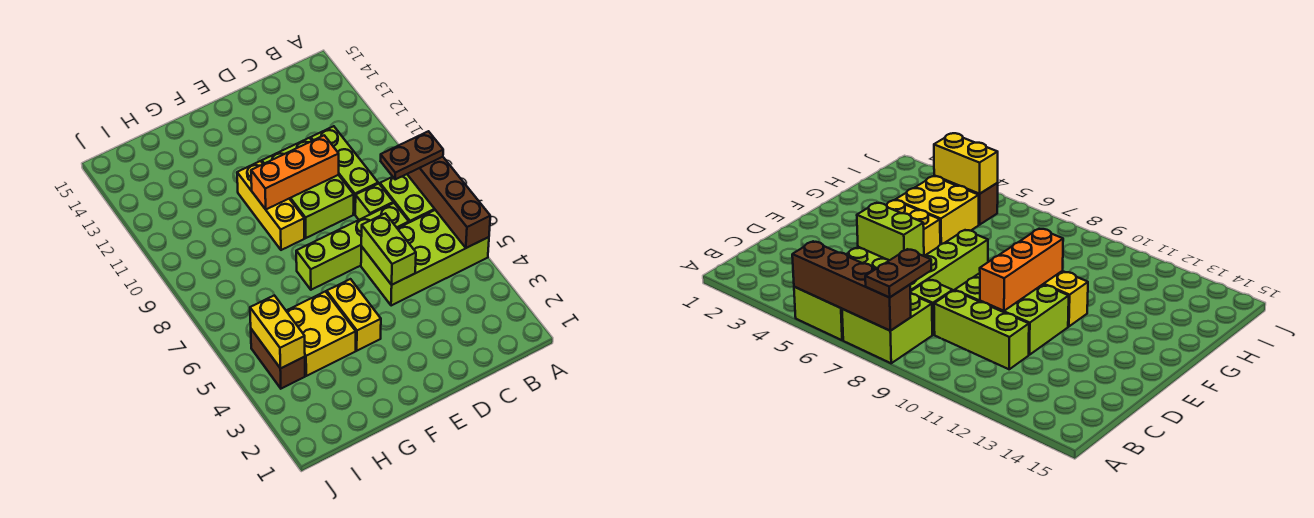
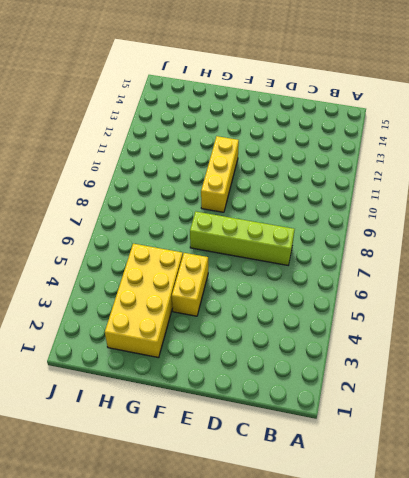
yellow brick G2:H5 level 1 -> yellow brick G4:H5 level 1
none -> lime brick A5:D6 level 1
none -> lime brick A7:B8 level 1
none -> lime brick C8 level 1

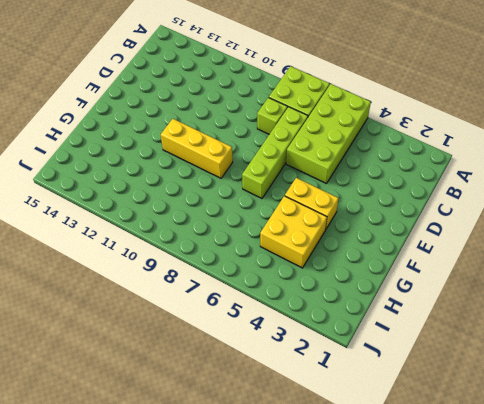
none -> lime brick C9:C11 level 1
none -> lime brick D9:E11 level 1
none -> brown brick I4:I5 level 1

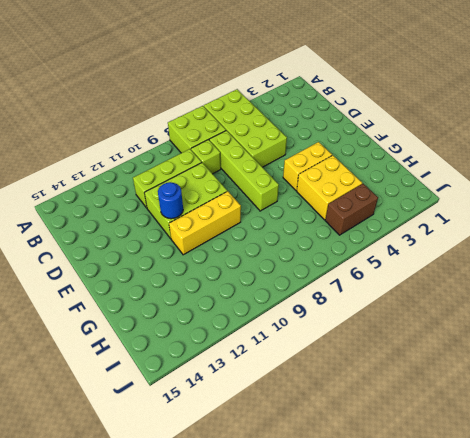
blue round brick E11 level 2 -> none
none -> brown brick A5:A8 level 2
none -> lime brick D5:D6 level 2
none -> orange brick D10:F10 level 2

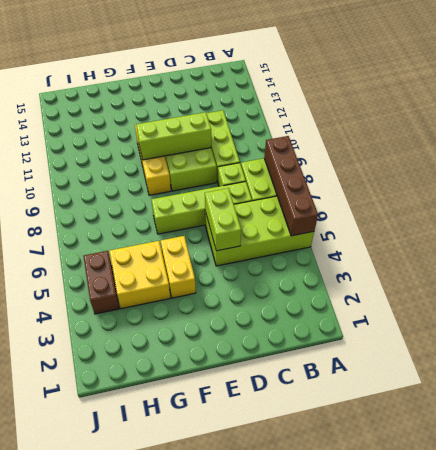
lime brick D10:F10 level 2 -> orange brick D10:F10 level 2
none -> yellow brick I4:I5 level 2
none -> brown plate A8:B8 level 3

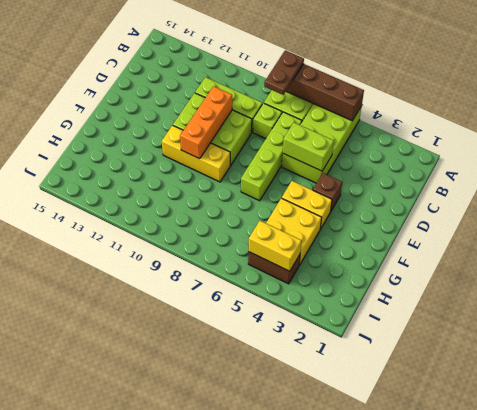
brown brick E4 level 1 -> none

